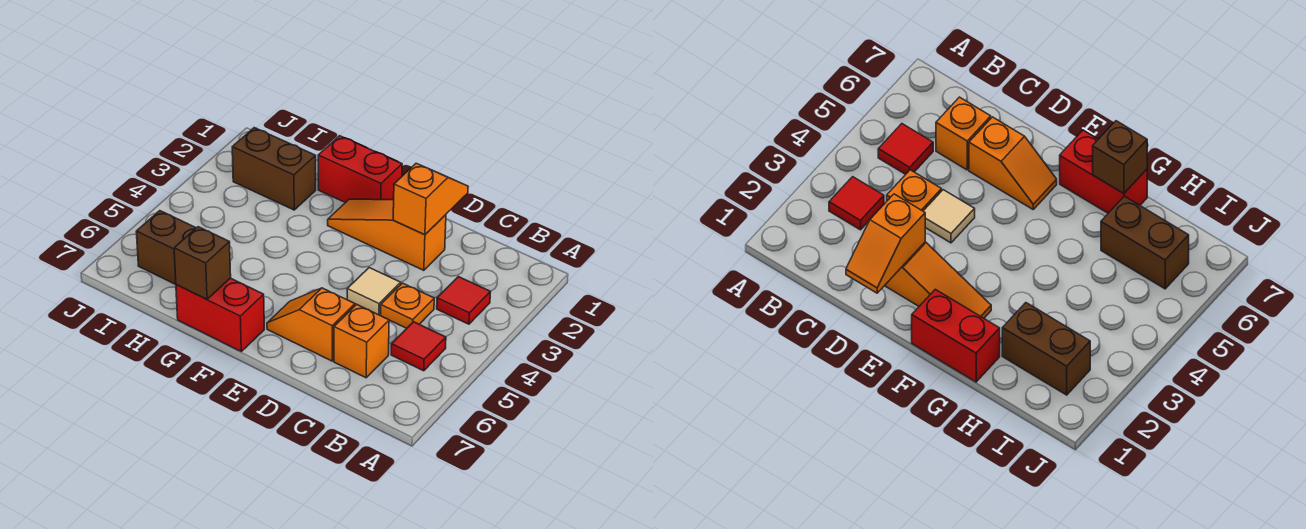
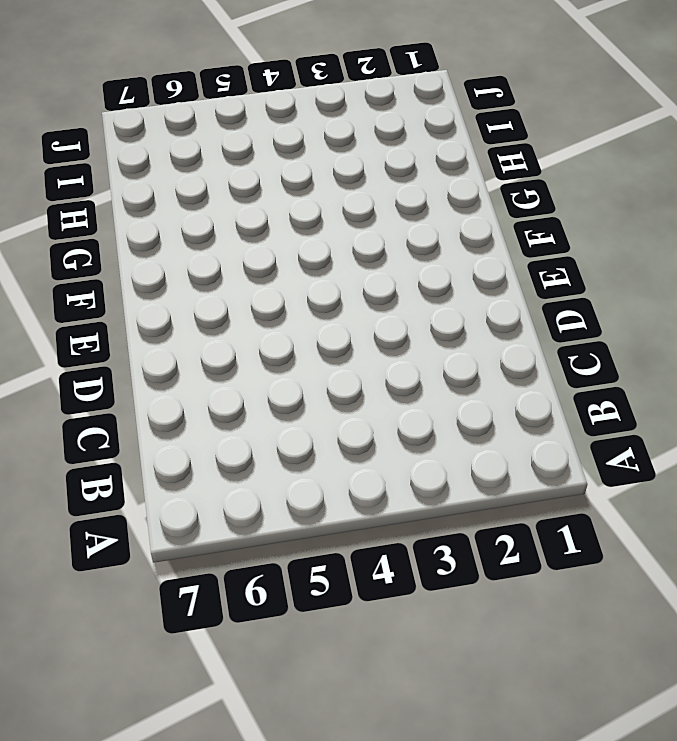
none -> red tile B3 level 1
none -> red tile B5 level 1
none -> orange plate C4 level 1

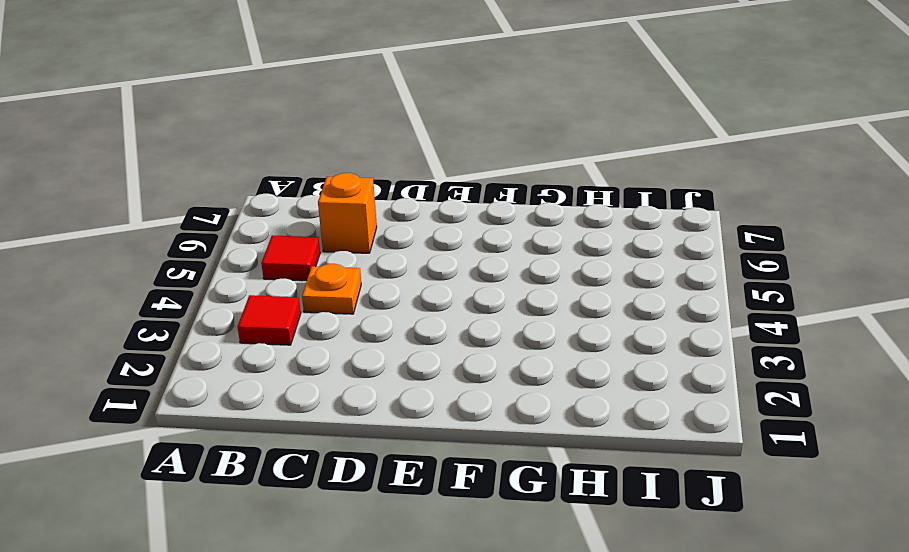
none -> orange slope D2:F2 level 1 top D
none -> tan tile D4 level 1
none -> orange slope D6:E6 level 1 top D

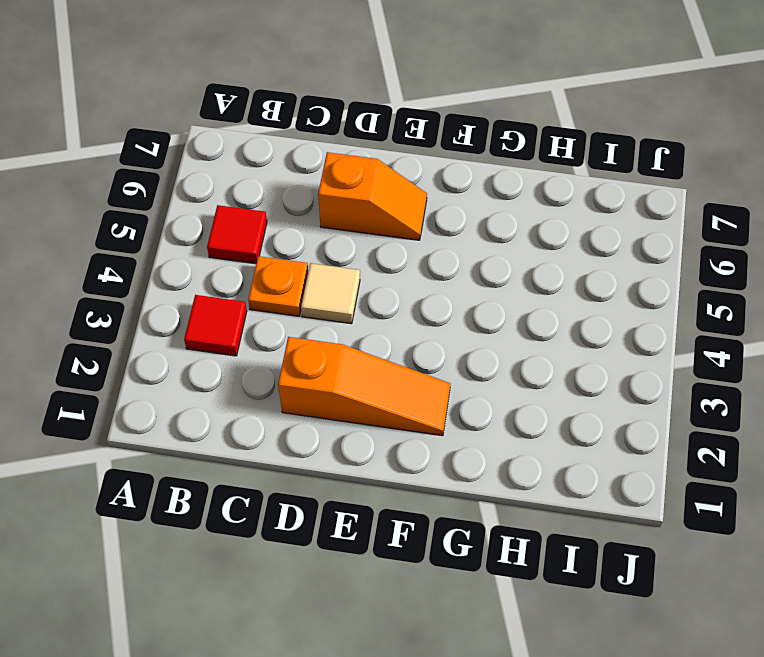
none -> orange brick C6 level 1
none -> red brick F1:G1 level 1
none -> red brick F7:G7 level 1

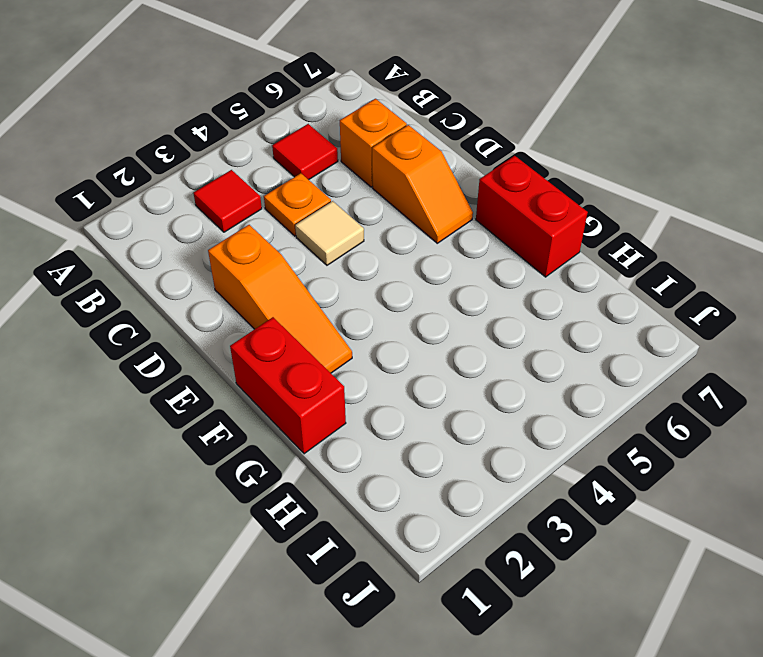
none -> brown brick H2:I2 level 1
none -> brown brick H6:I6 level 1
none -> orange slope D1:D2 level 2 top 2

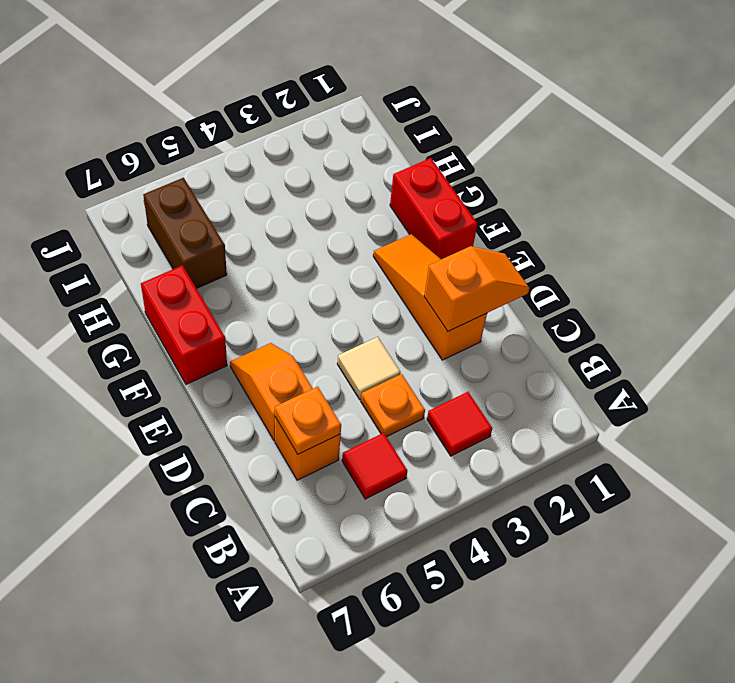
orange plate C6 level 2 -> none
none -> brown brick H2:I2 level 1
none -> brown brick G7 level 2

